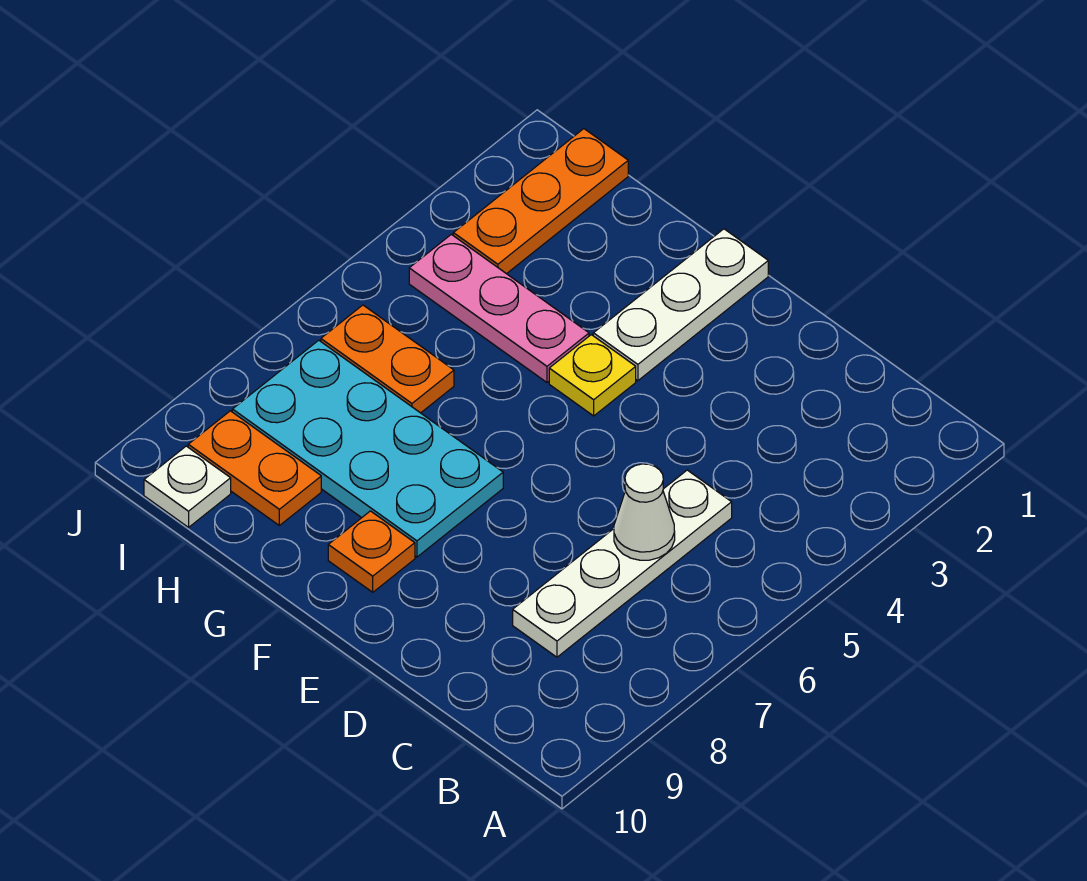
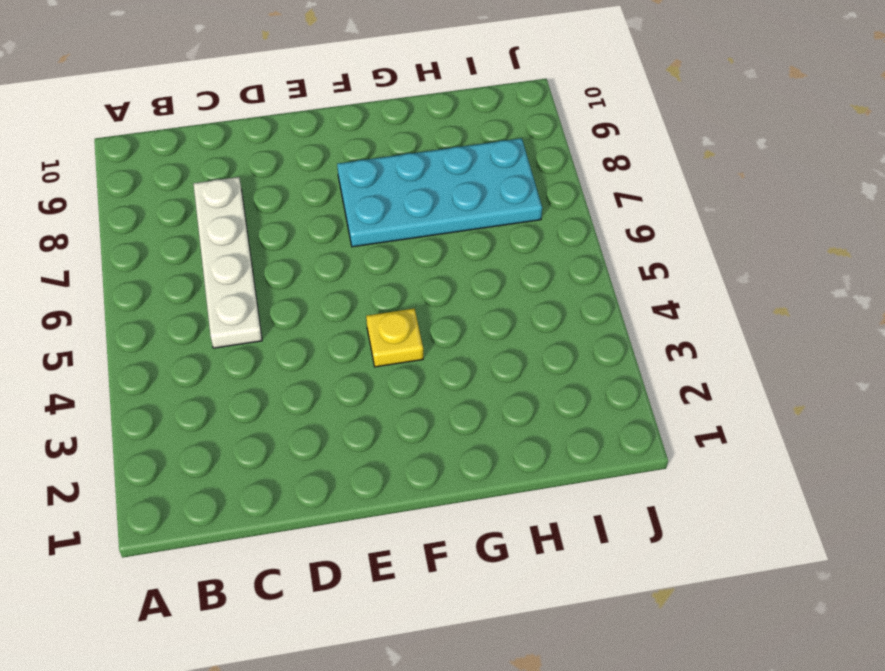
none -> white plate F1:F3 level 1
none -> orange plate F9 level 1

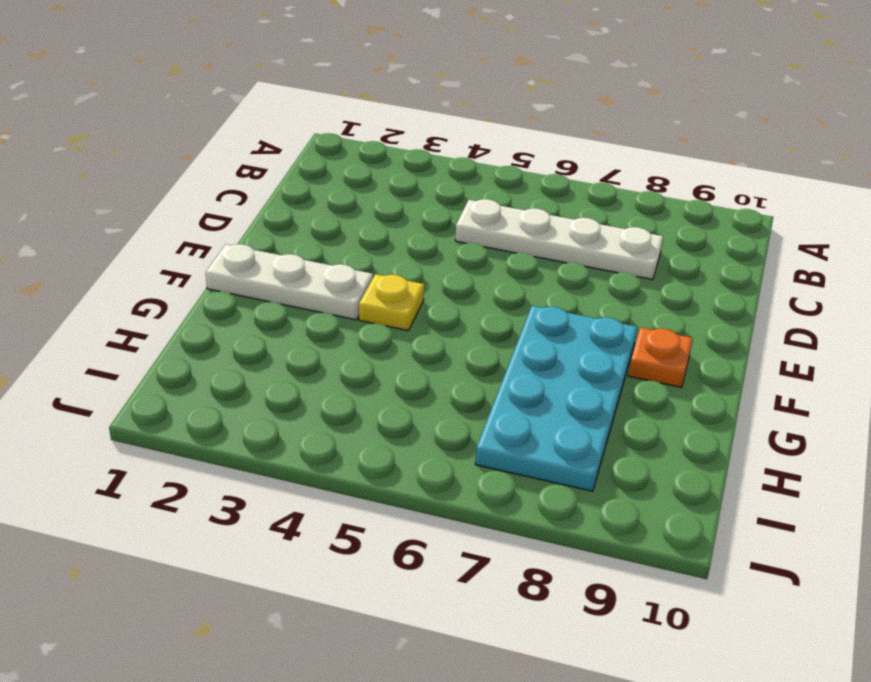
none -> pink plate G4:I4 level 1
none -> orange plate H6:I6 level 1

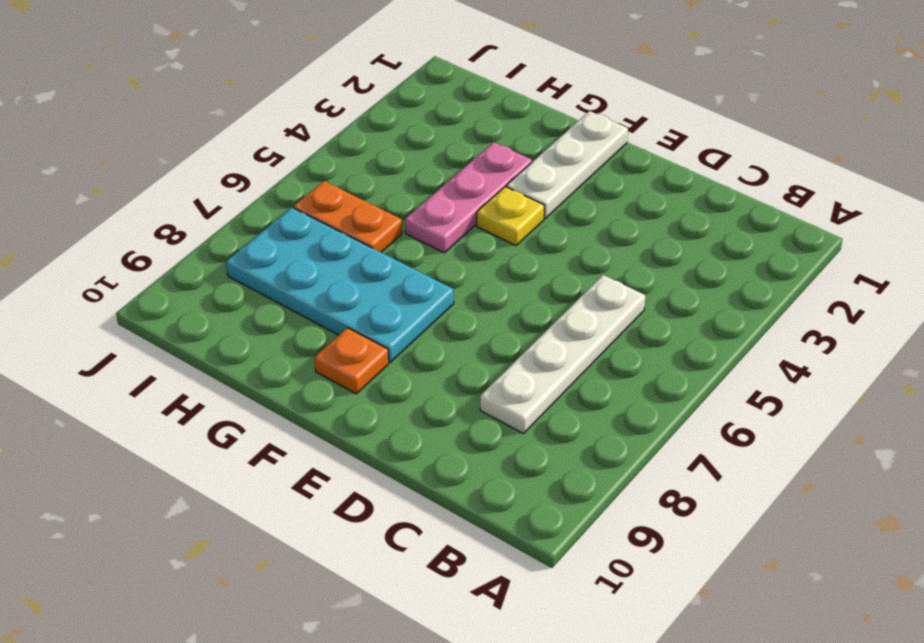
pink plate G3:G5 level 1 -> pink plate G4:I4 level 1
none -> orange plate H9:I9 level 1
none -> orange plate I1:I3 level 1

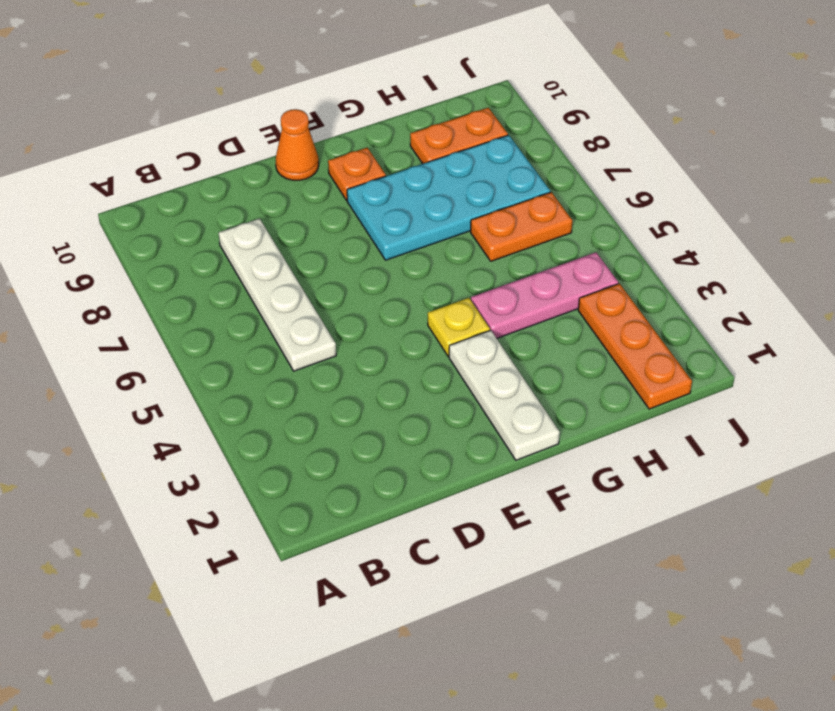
orange cone E10 level 1 -> none
none -> white plate I10 level 1
none -> white cone C6 level 2

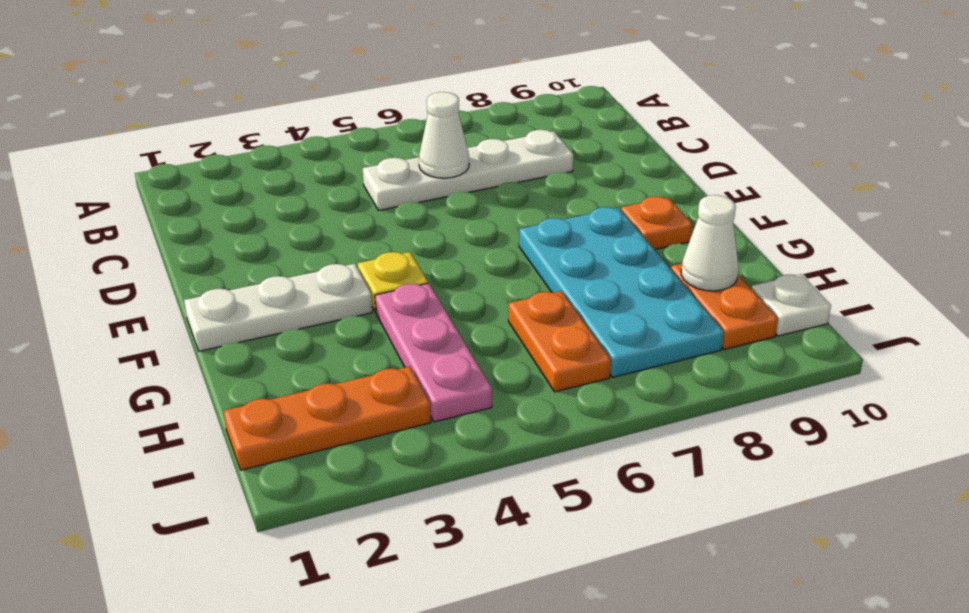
white cone H9 level 2 -> none

